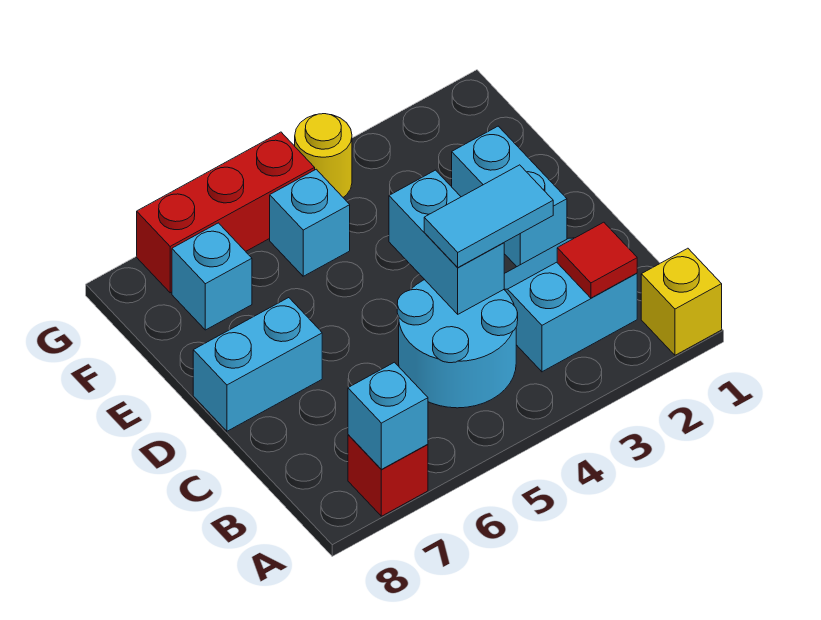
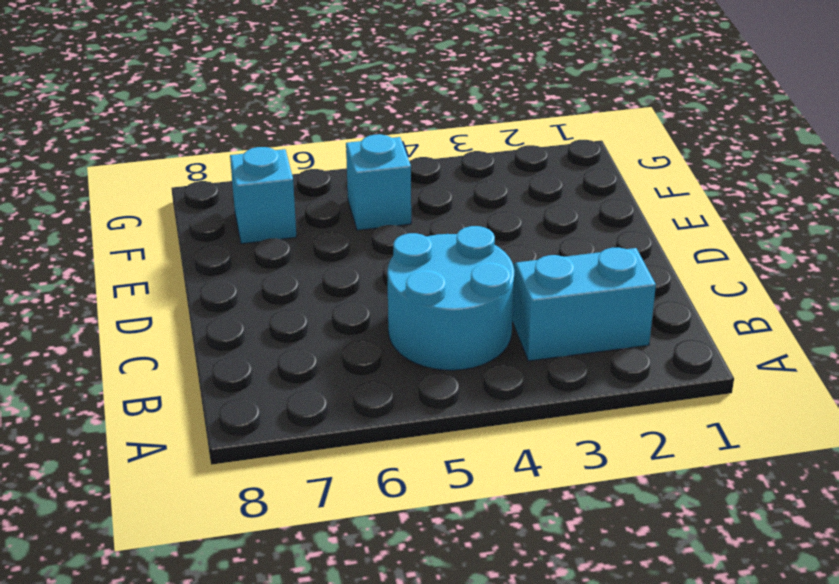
none -> yellow brick A1 level 1
none -> red brick A7 level 1
none -> cyan brick D2:E2 level 1

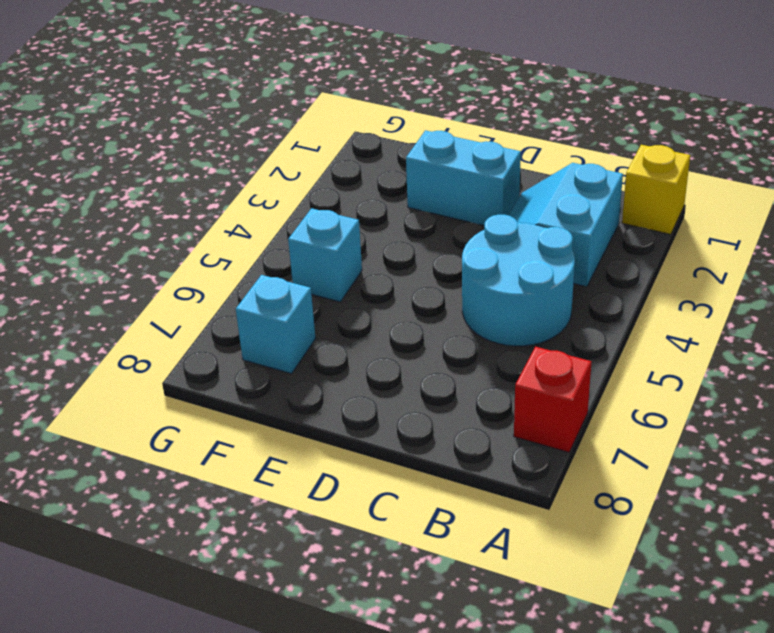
none -> cyan brick D7:D8 level 1
none -> yellow round brick G4 level 1
none -> red brick G5:G7 level 1

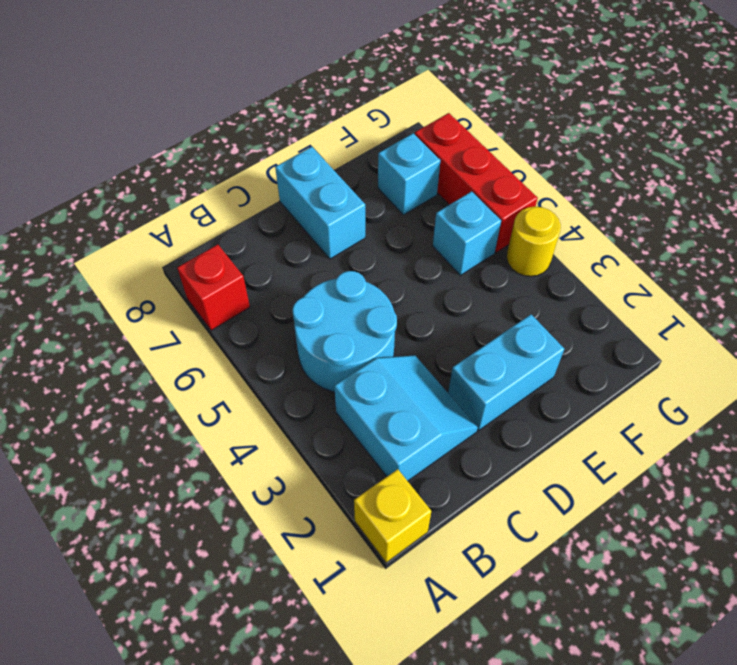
none -> cyan brick A7 level 2
none -> red tile B2 level 2
none -> cyan brick C4:D4 level 2

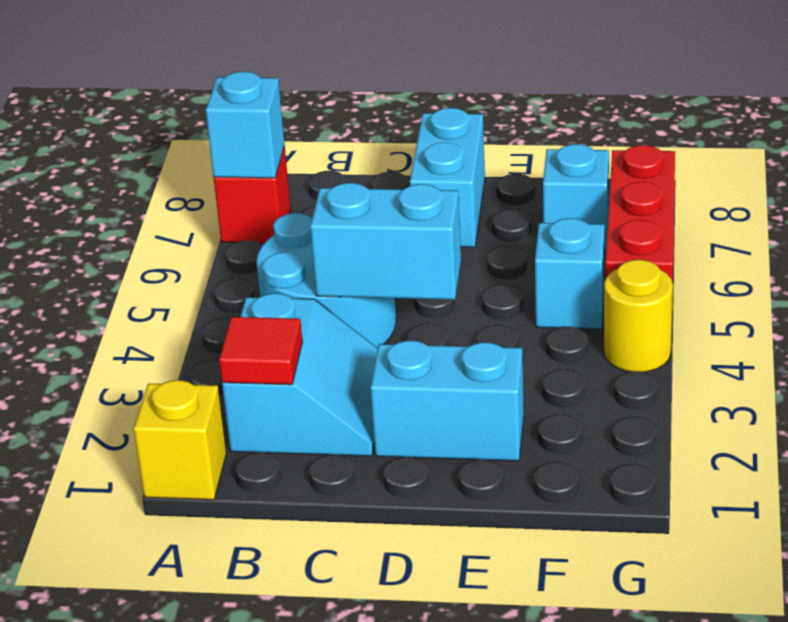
none -> cyan tile C3:C4 level 3

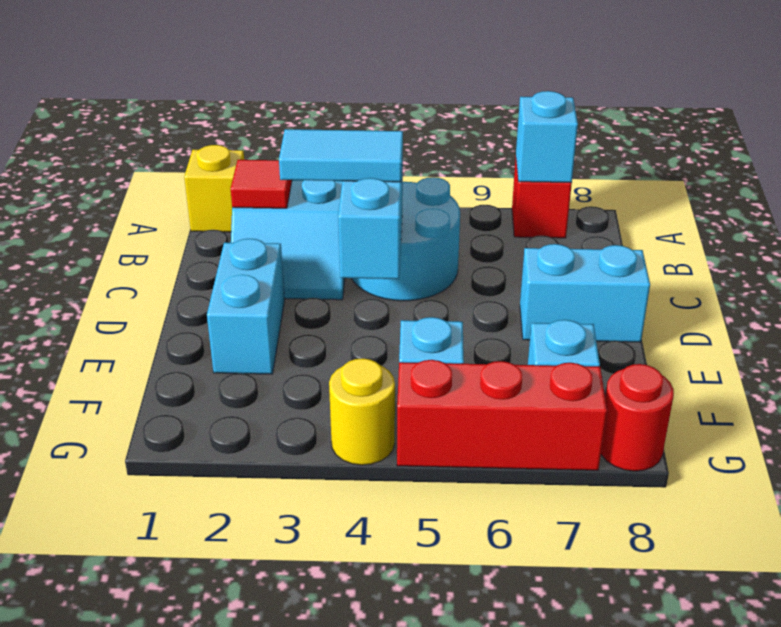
red round brick G8 level 1 -> none

